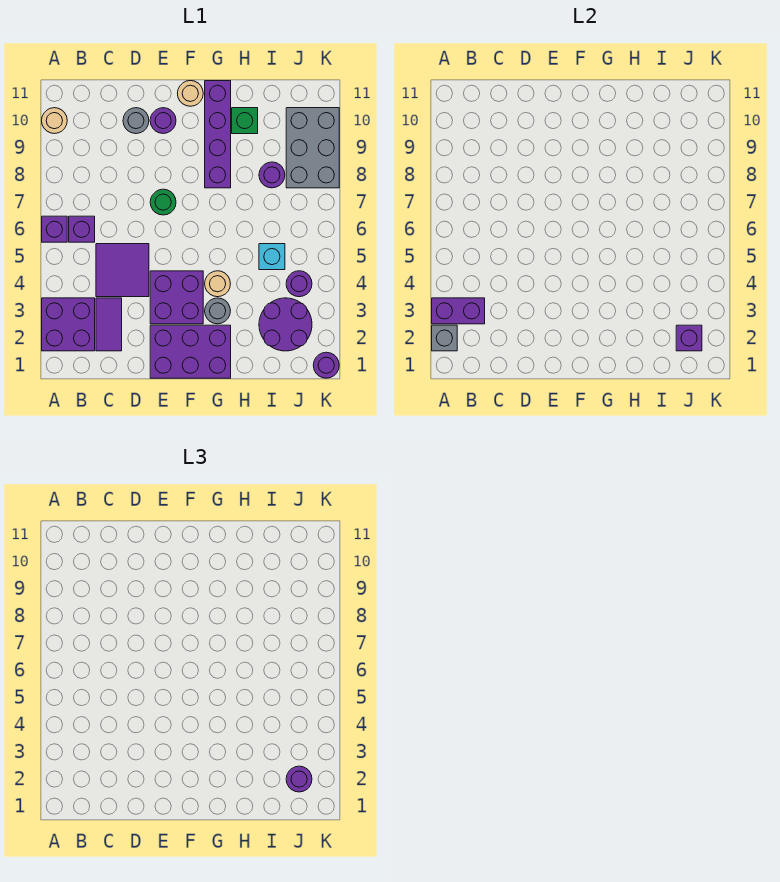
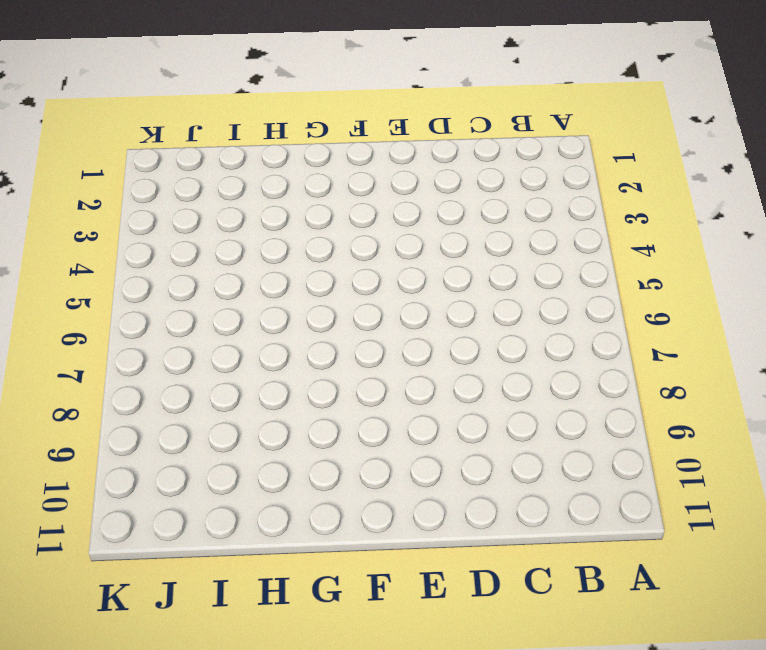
none -> purple brick A2:B3 level 1
none -> purple brick A6 level 1
none -> tan round brick A10 level 1

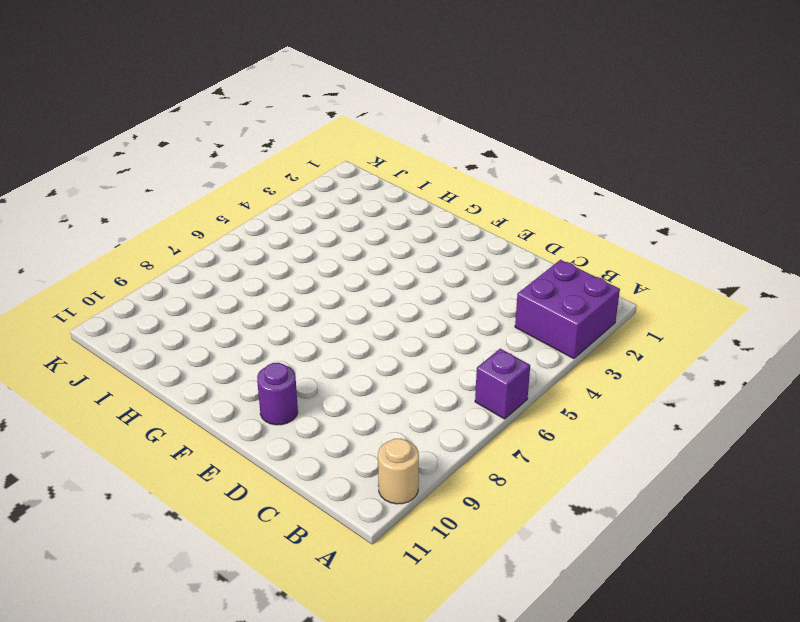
none -> purple brick B6 level 1
none -> purple tile C2:C3 level 1
none -> purple tile C4:D5 level 1

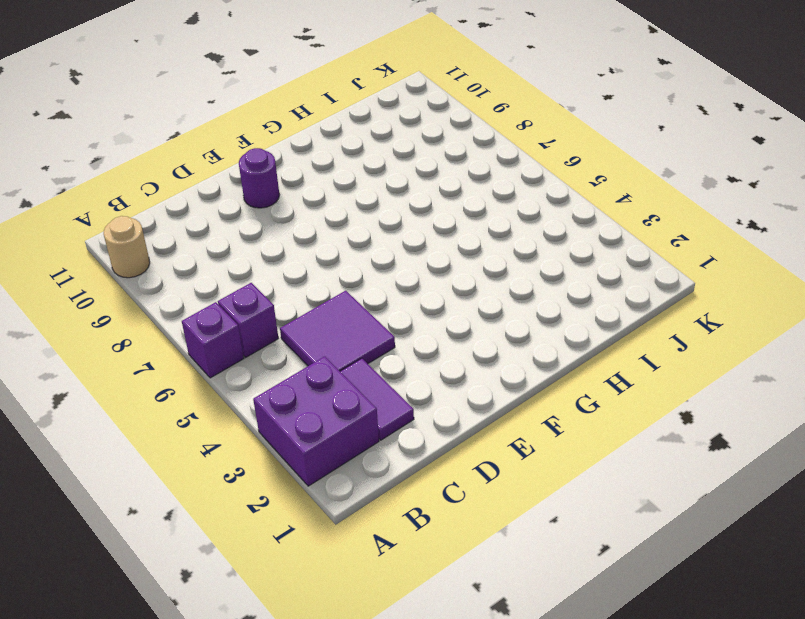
none -> grey round brick D10 level 1
none -> purple brick E1:G2 level 1
none -> purple brick E3:F4 level 1

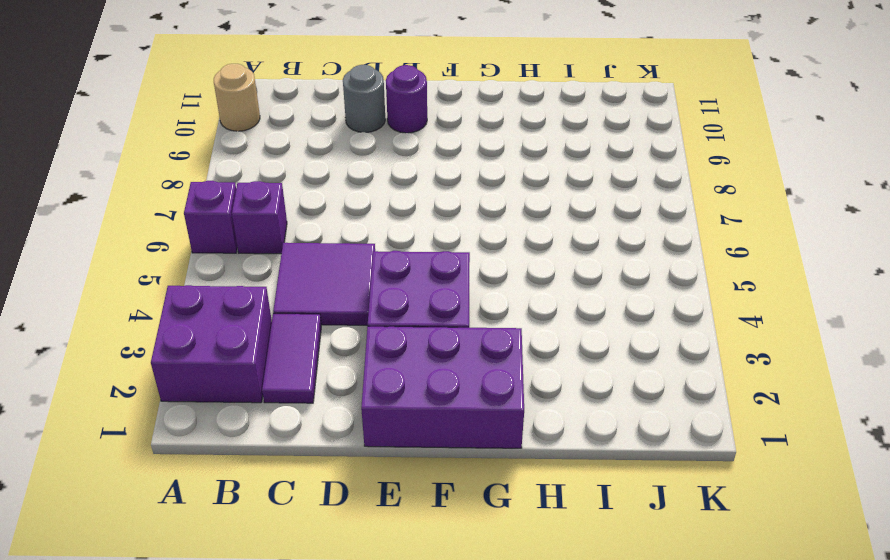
none -> green round brick E7 level 1
none -> tan round brick F11 level 1
none -> grey round brick G3 level 1

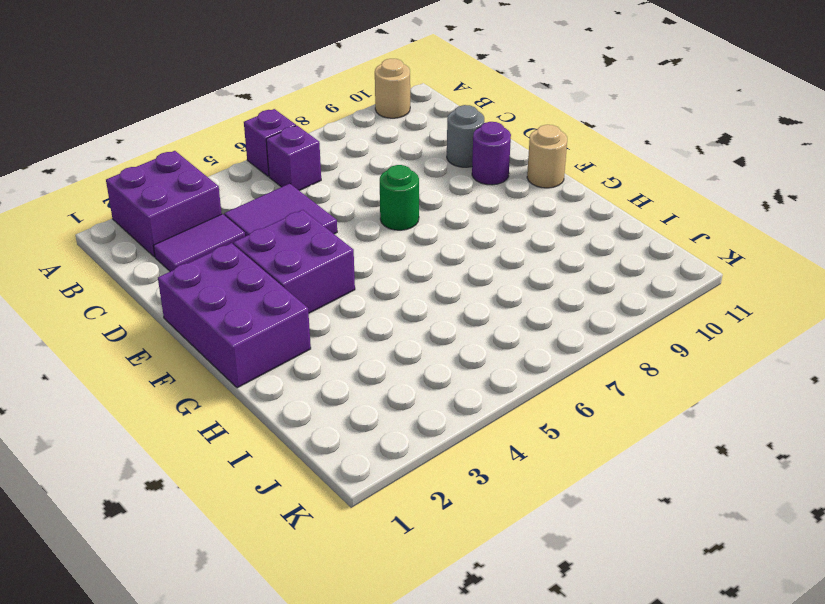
none -> grey round brick G3 level 1
none -> tan round brick G4 level 1
none -> purple brick G8:G11 level 1

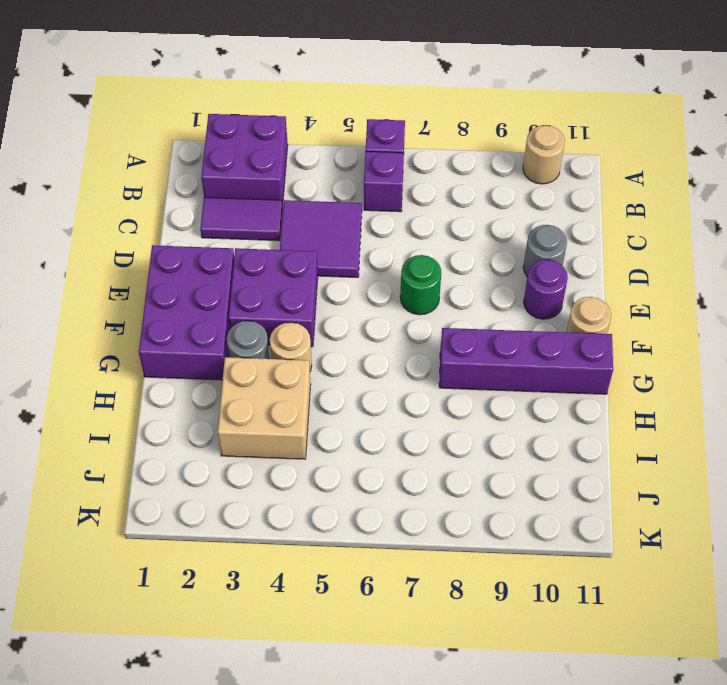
tan brick H3:I4 level 1 -> purple round brick I2:J3 level 1
none -> green brick H10 level 1
none -> cyan brick I5 level 1
none -> purple round brick I8 level 1

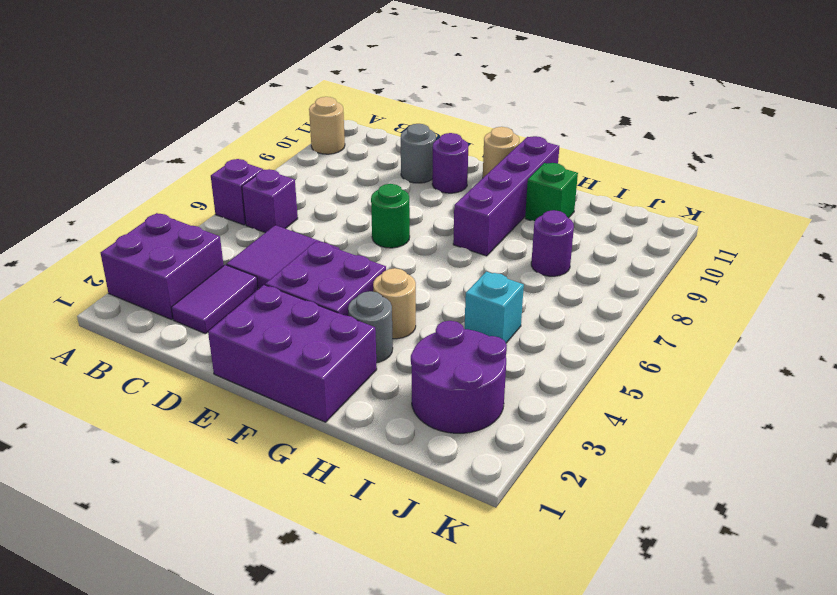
none -> purple round brick J4 level 1
none -> grey brick J8:K10 level 1
none -> purple round brick K1 level 1

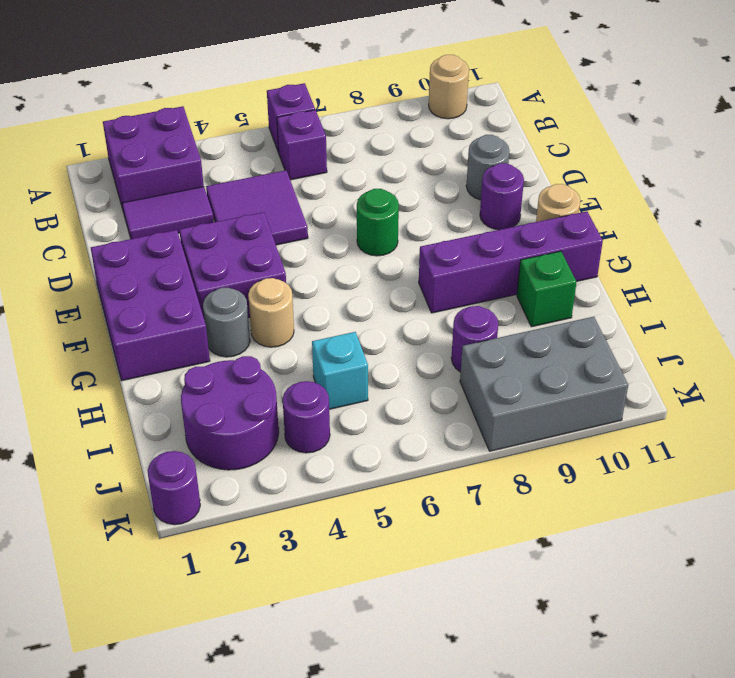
none -> grey brick A2 level 2
none -> purple brick A3:B3 level 2
none -> purple brick J2 level 2

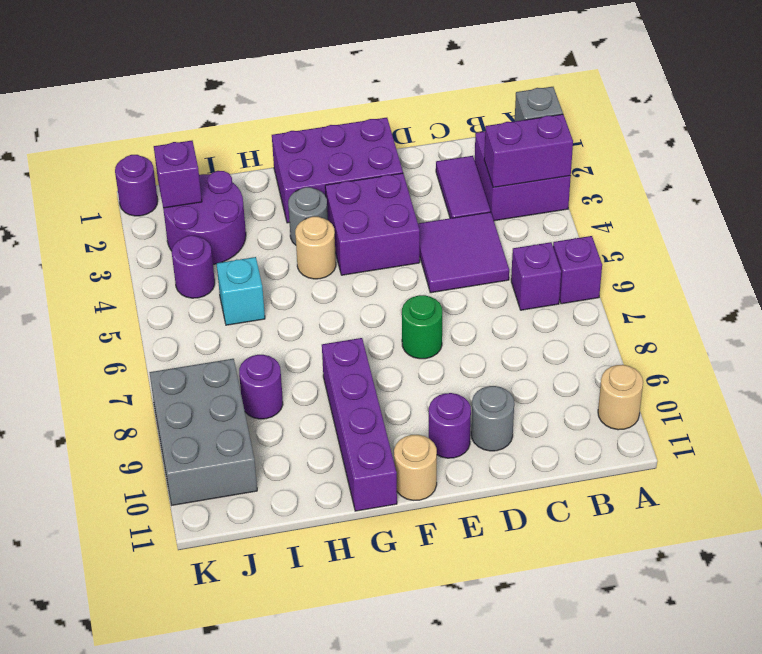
none -> green brick H10 level 1
none -> purple round brick J2 level 3

